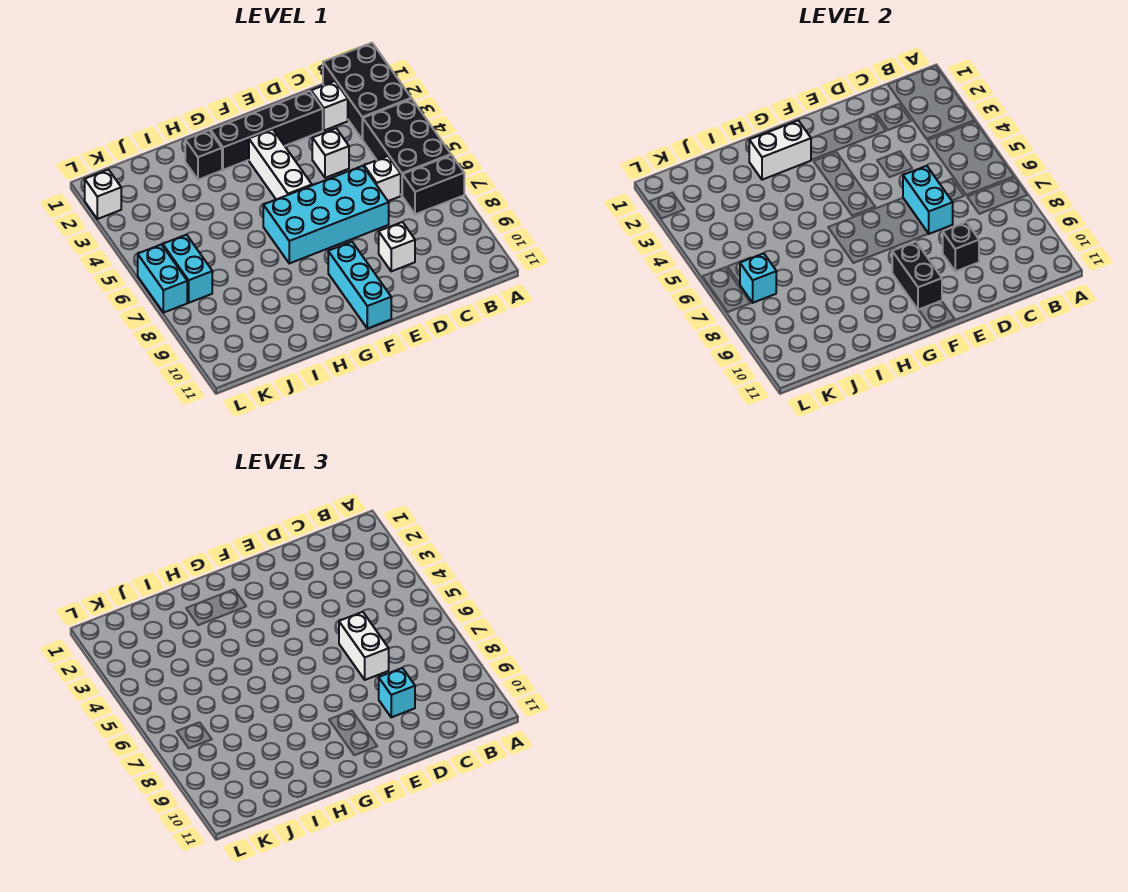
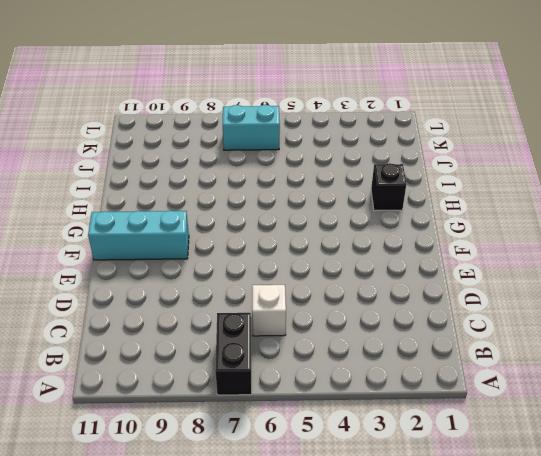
none -> black brick A1:B3 level 1
none -> black brick A4:B6 level 1
none -> white brick C2 level 1

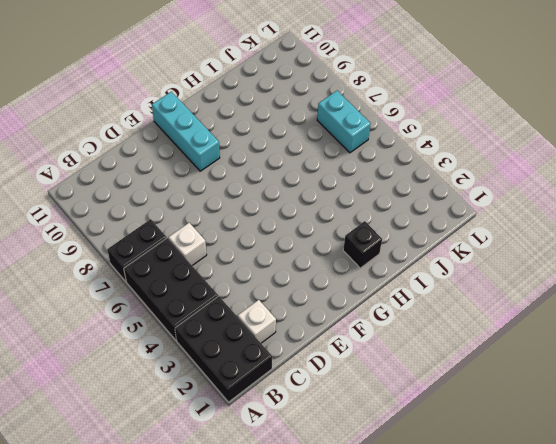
none -> black brick D2:G2 level 1
none -> white brick D4 level 1
none -> cyan brick D6:G7 level 1

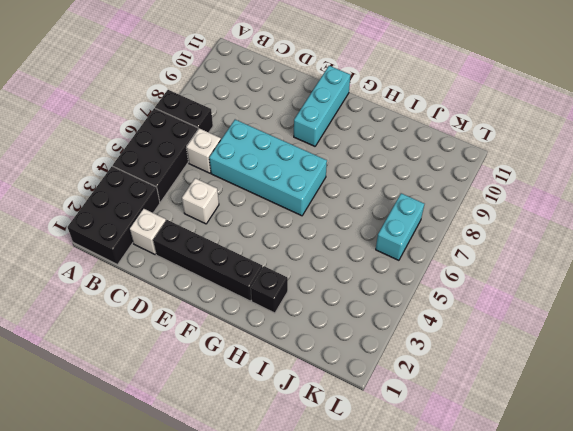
none -> white brick D9 level 1
none -> white brick F3:F5 level 1
none -> white brick L2 level 1

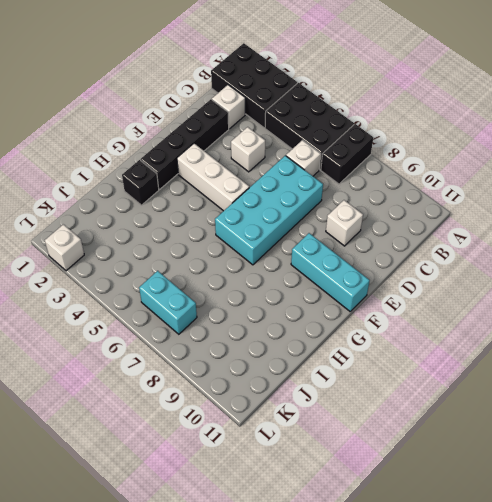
none -> cyan brick L6:L7 level 1
none -> cyan brick D6:D7 level 2
none -> black brick D9 level 2

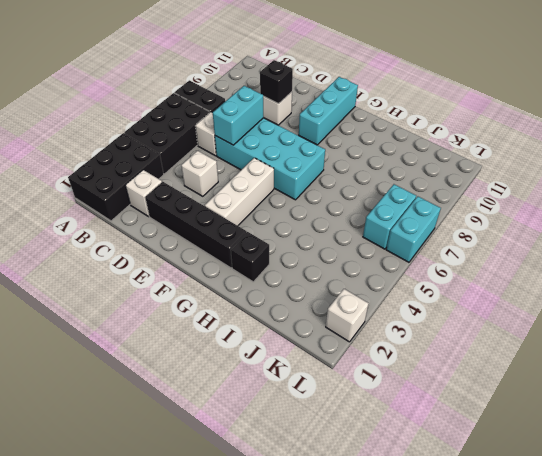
none -> black brick F9:F10 level 2
none -> white brick G2:H2 level 2
none -> cyan brick K7 level 2

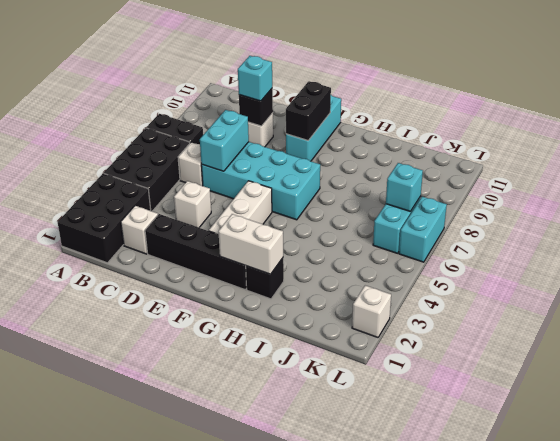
none -> white brick D6:D7 level 3

